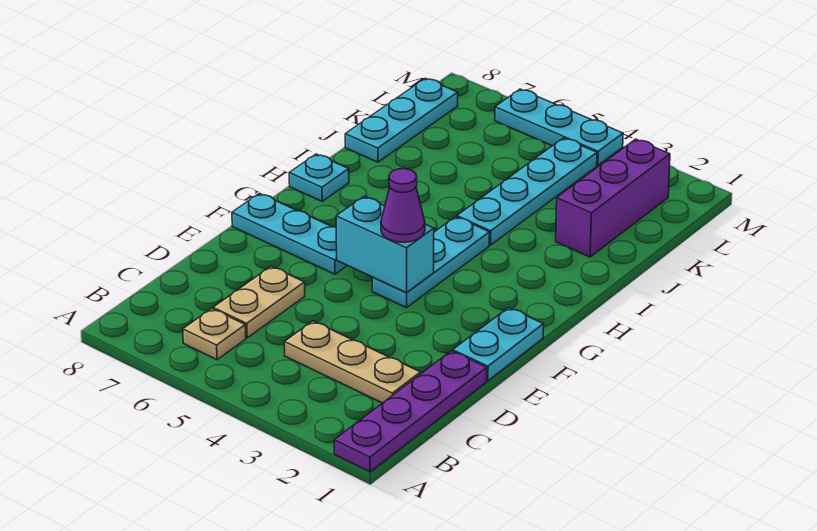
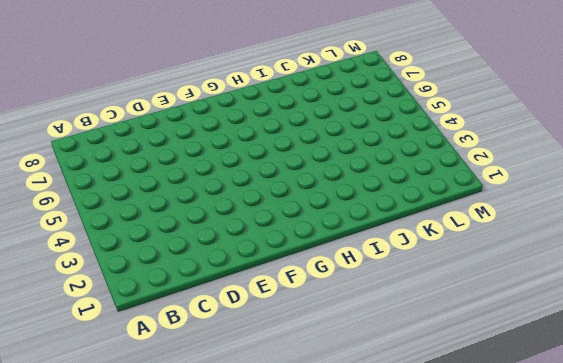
none -> purple plate A1:D1 level 1
none -> tan plate B6 level 1
none -> tan plate C2:C4 level 1

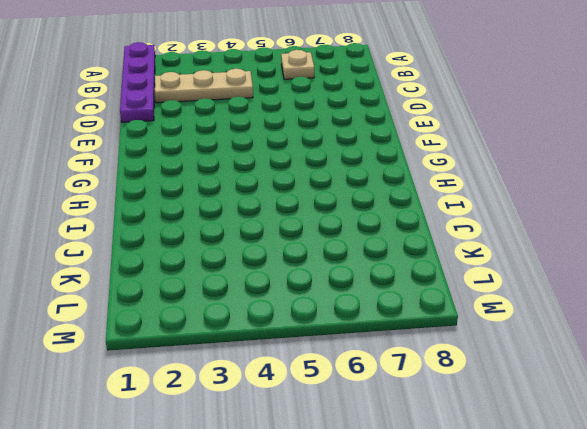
none -> tan plate C6:D6 level 1
none -> cyan plate E1:F1 level 1
none -> cyan plate F4:H4 level 1

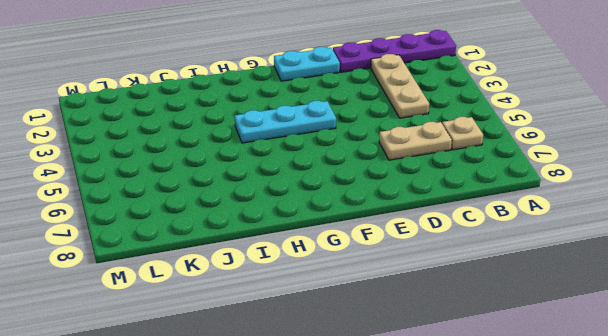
none -> cyan plate F6:F8 level 1
none -> cyan plate H8 level 1
none -> cyan plate I4:L4 level 1

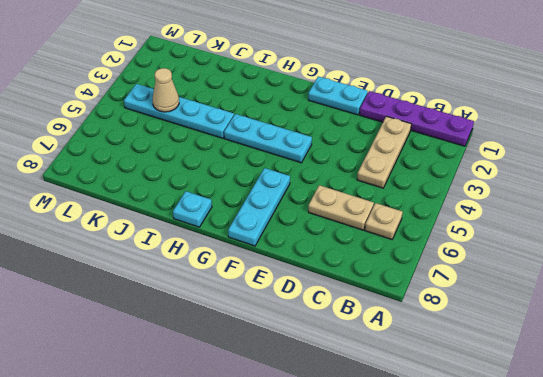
tan cone K4 level 2 -> none
none -> purple brick J2:L2 level 1
none -> cyan plate J8:L8 level 1
none -> cyan plate M4:M6 level 1

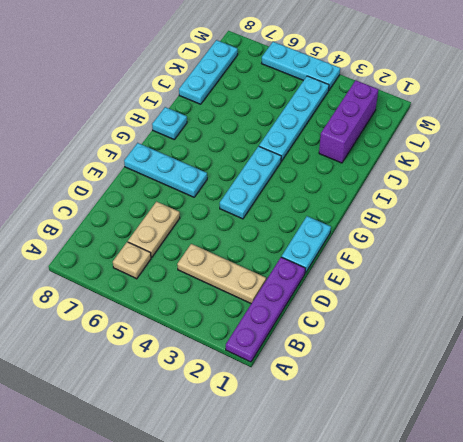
none -> cyan brick F4:F5 level 2
none -> purple cone F4 level 3

